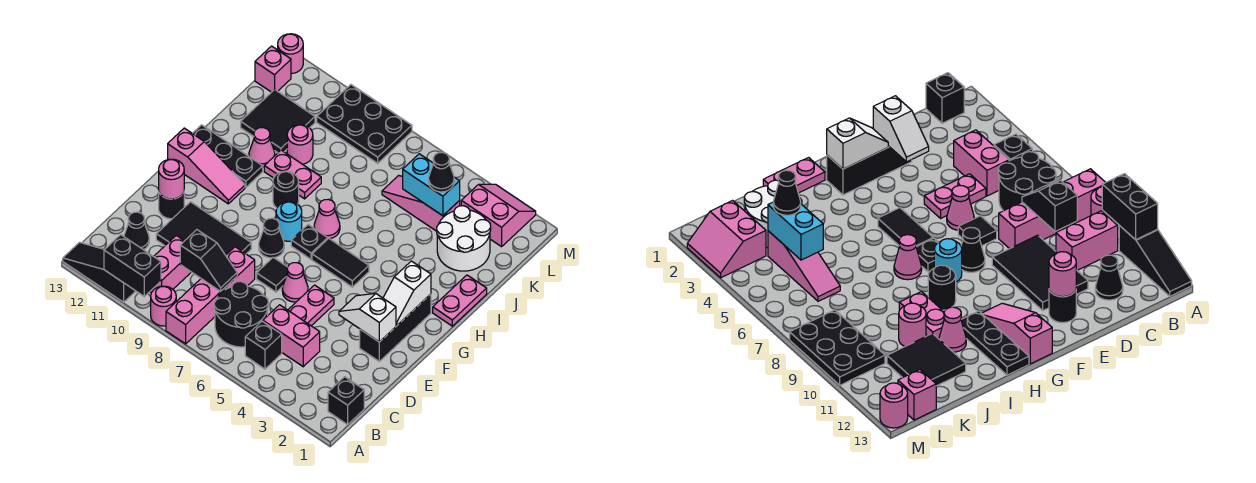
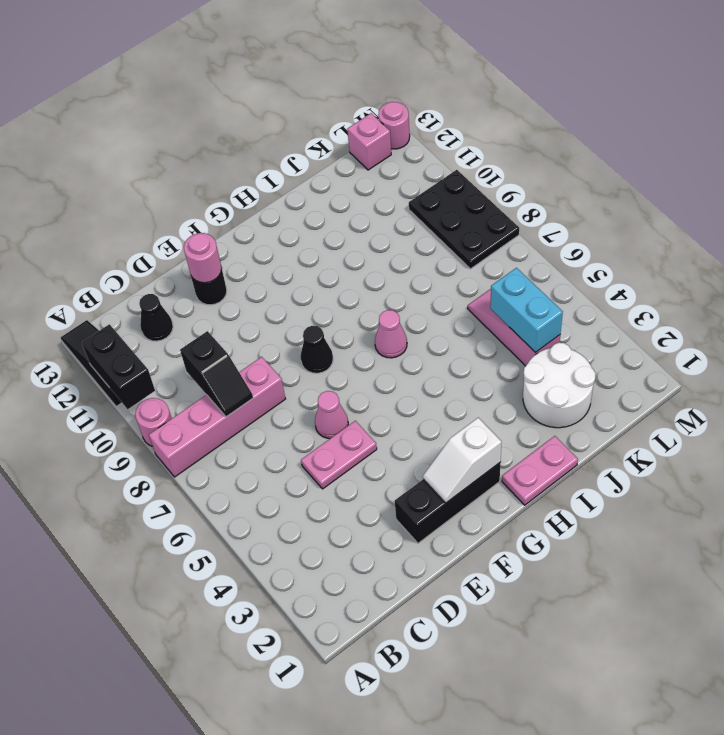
none -> black brick B1 level 1
none -> black brick B5 level 1
none -> black round brick B6:C7 level 1
none -> pink brick B10:C10 level 1

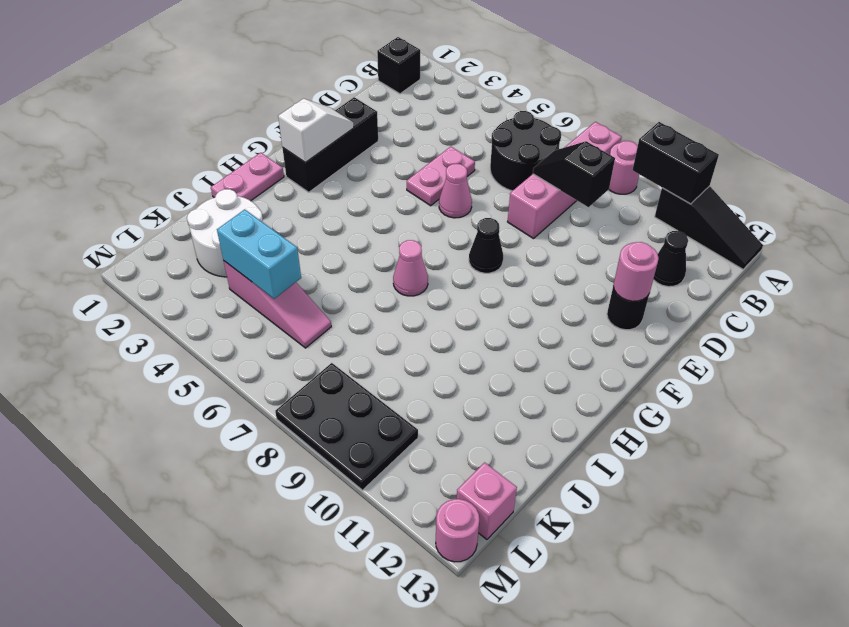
none -> black brick B5 level 1
none -> pink brick B10:C10 level 1
none -> pink brick C4:C5 level 1
none -> black tile D9:E11 level 1

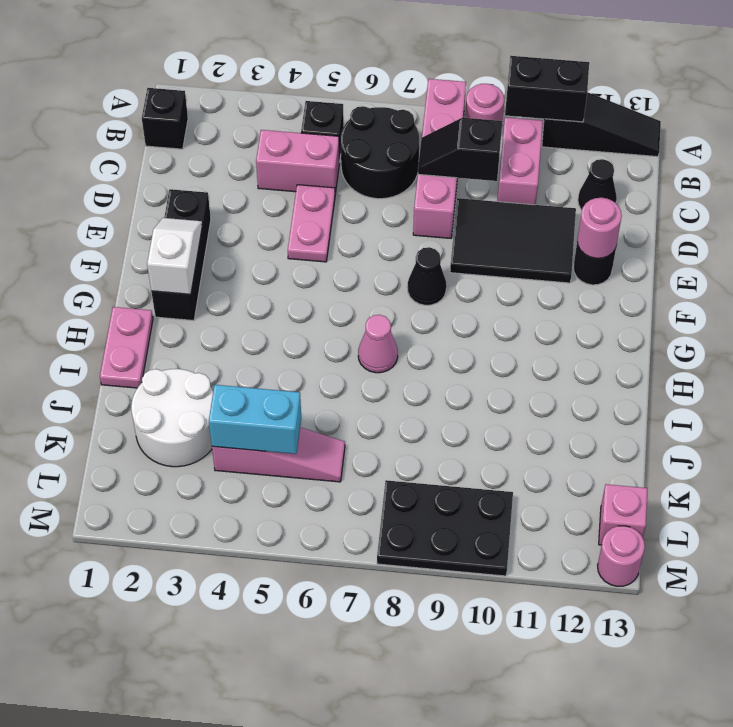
none -> pink cone E6 level 1
none -> black tile E7 level 1
none -> black tile G5:G6 level 1
none -> black plate G7 level 1

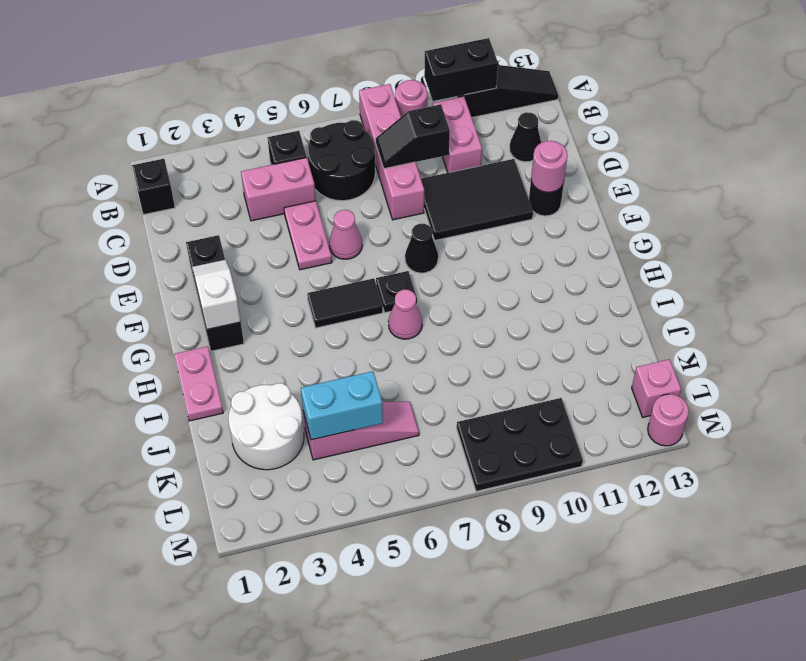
none -> black tile E7 level 1
none -> cyan round brick G8 level 1
none -> pink slope G11:G13 level 1 top 13
none -> black round brick H9 level 1

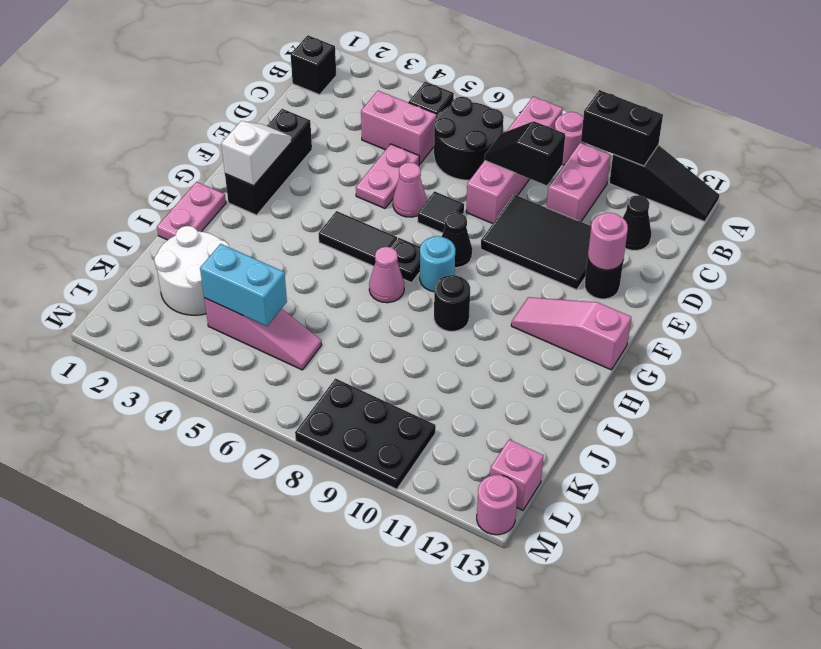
none -> black plate H11:H13 level 1
none -> pink plate I9:I10 level 1
none -> pink cone I11 level 1
none -> pink round brick J10 level 1

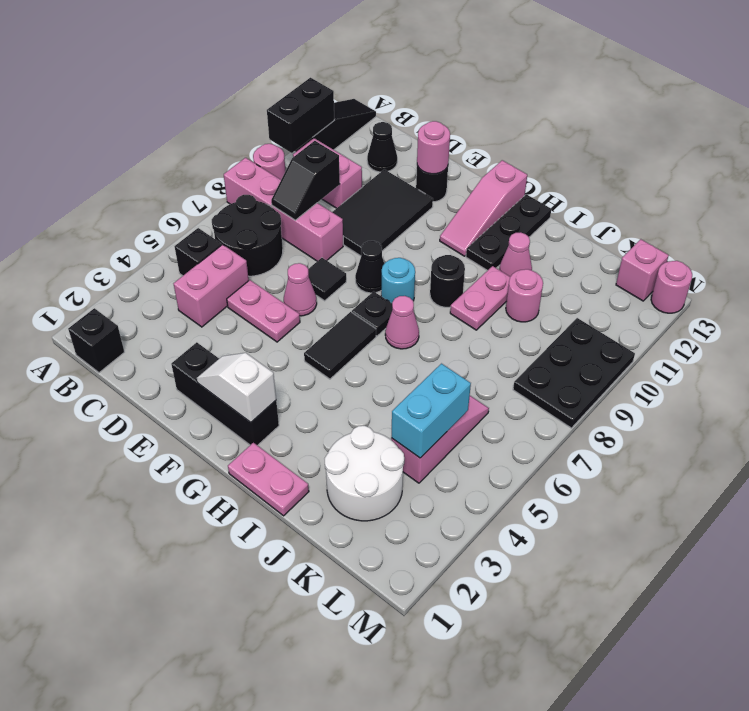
none -> black tile J11:K12 level 1
none -> pink slope L2:M3 level 1 top L
none -> white slope E2:E3 level 2 top 2
none -> black cone K4 level 3

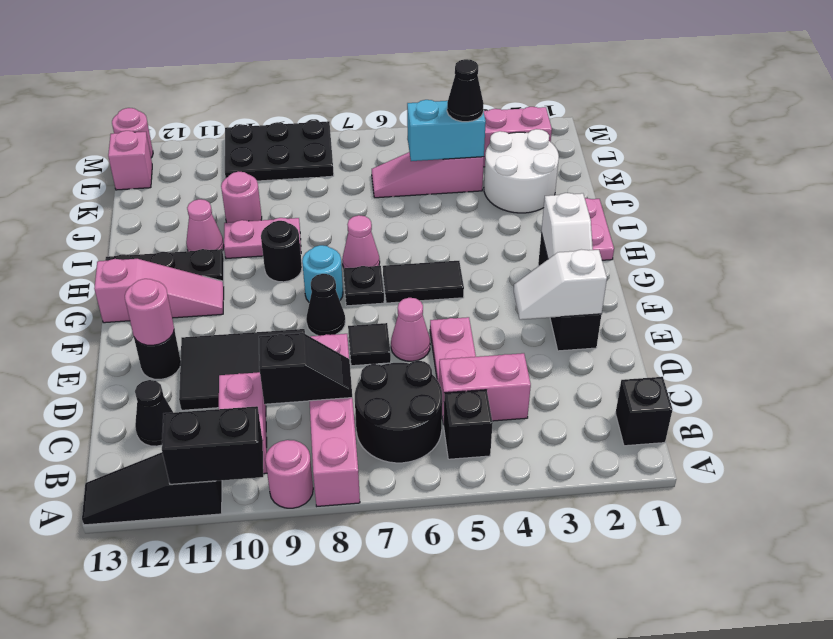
none -> black tile J11:K12 level 1

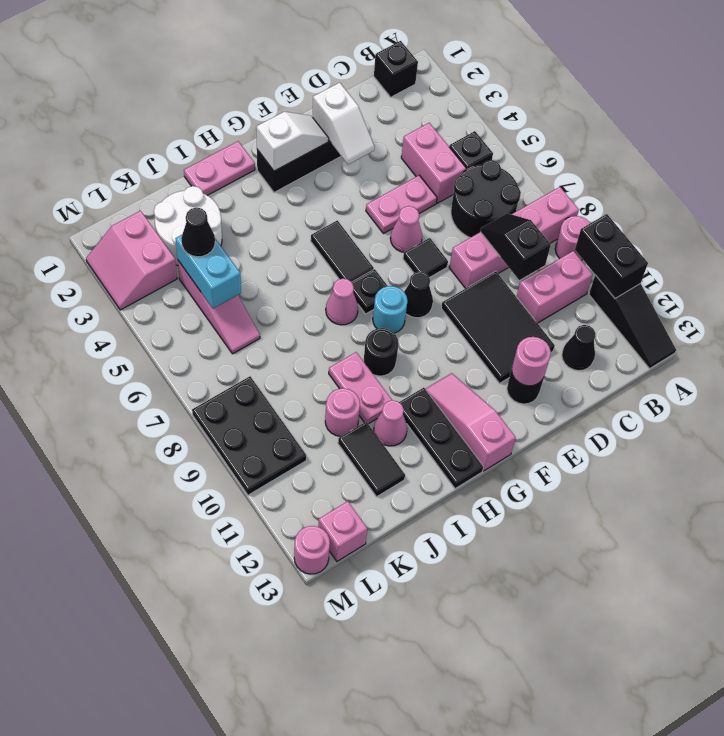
black tile J11:J12 level 1 -> black tile J11:K12 level 1

